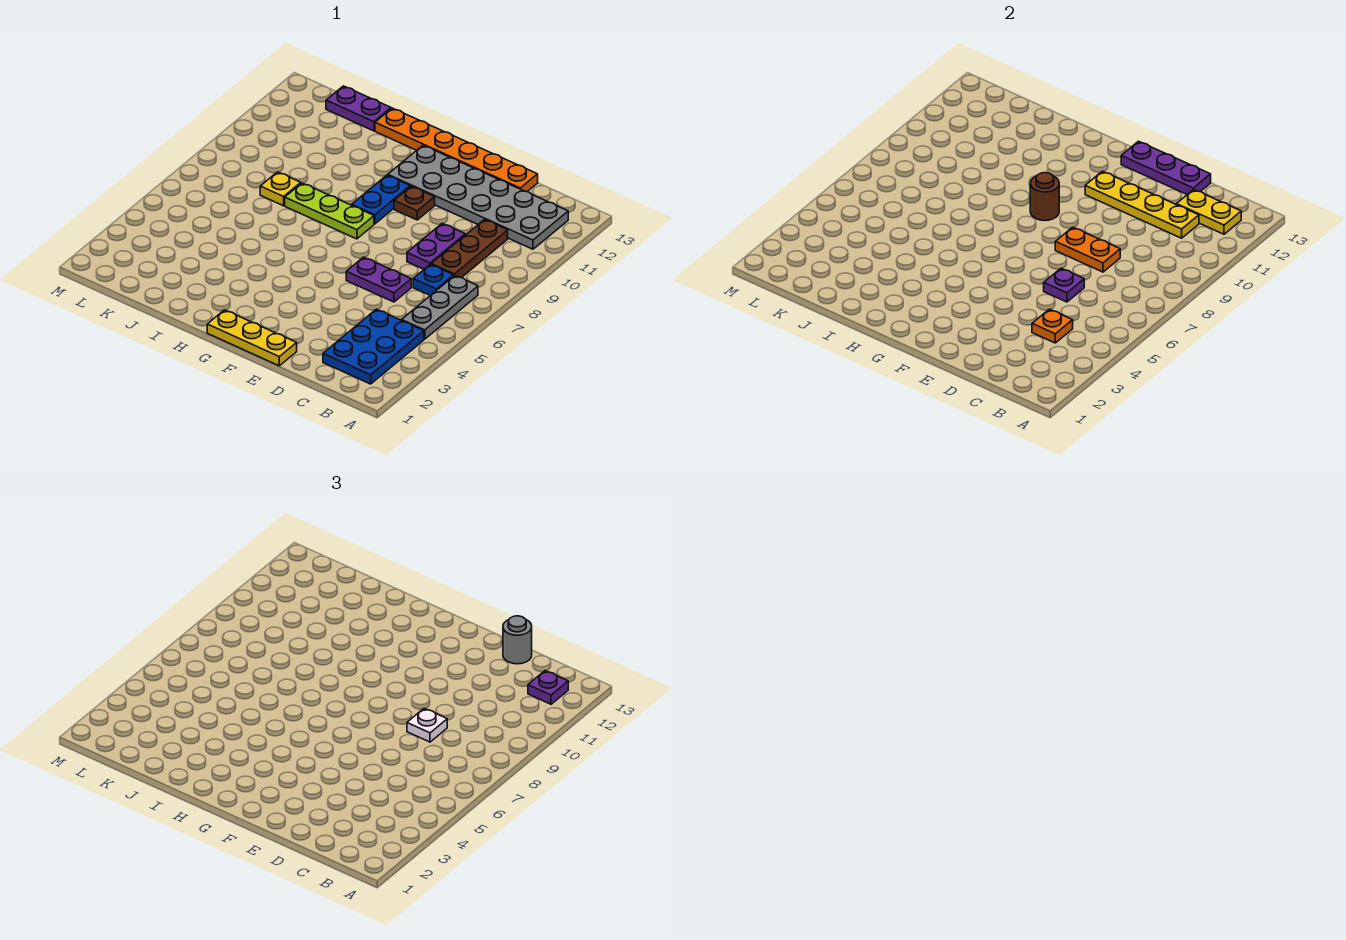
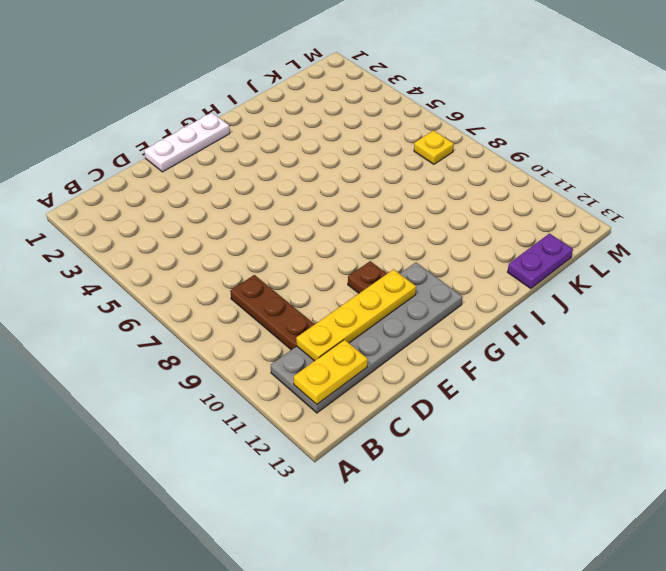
white plate E1:G1 level 1 -> yellow plate E1:G1 level 1
yellow plate L7 level 1 -> yellow plate J8 level 1
none -> blue plate B2:C4 level 1
none -> grey plate B5:B7 level 1
none -> blue plate C7 level 1

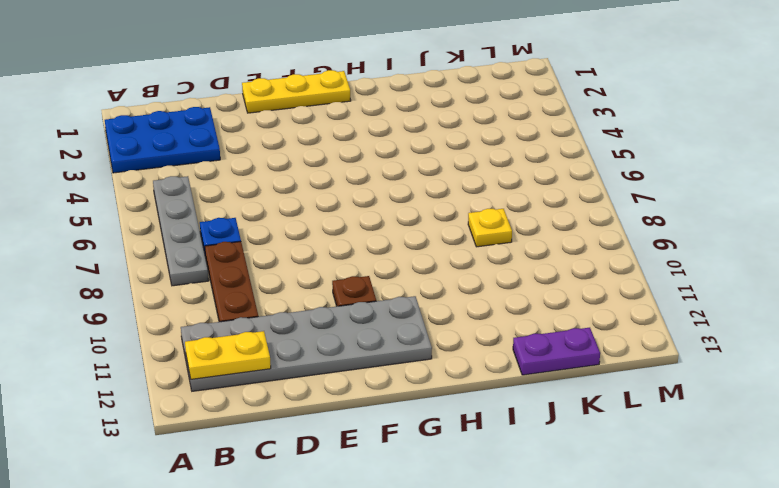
blue plate A2:C3 level 1 -> blue plate B2:C4 level 1
grey plate B5:B8 level 1 -> grey plate B5:B7 level 1
none -> purple plate D6:E6 level 1
none -> purple plate D8:D9 level 1
none -> orange plate D13:I13 level 1

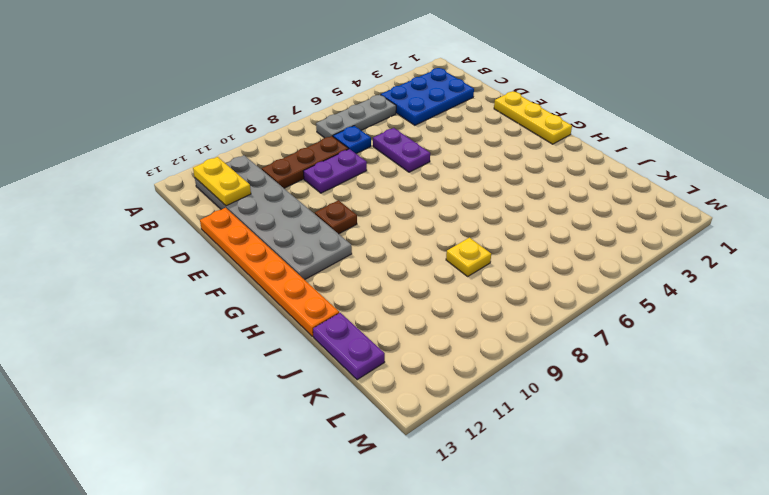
none -> lime plate G8:I8 level 1
none -> blue plate G9:G10 level 1
none -> orange plate C4 level 2

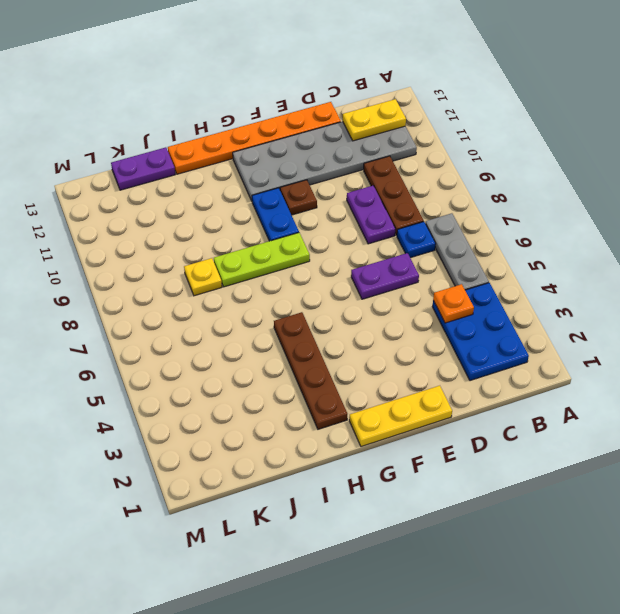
brown plate H2:H5 level 1 -> none
none -> yellow plate C11:F11 level 2
none -> purple plate D6 level 2
none -> orange plate D8:E8 level 2

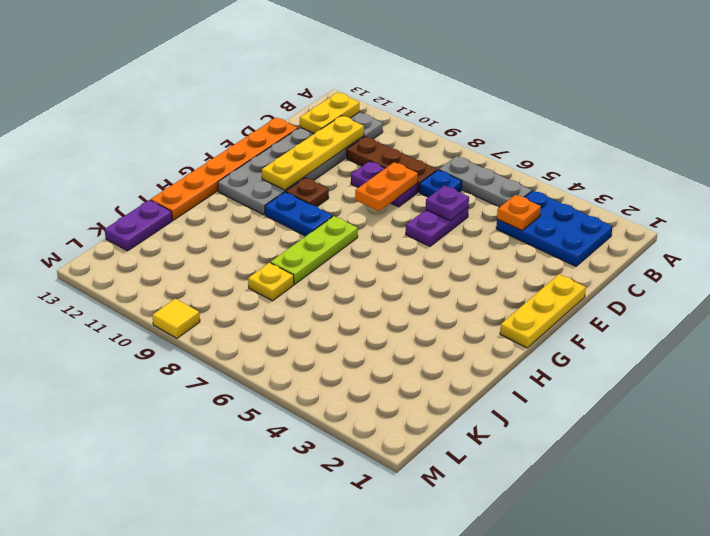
yellow tile M9 level 1 -> none
none -> purple plate D13:F13 level 2
none -> brown round brick G9 level 2
none -> purple plate B12 level 3

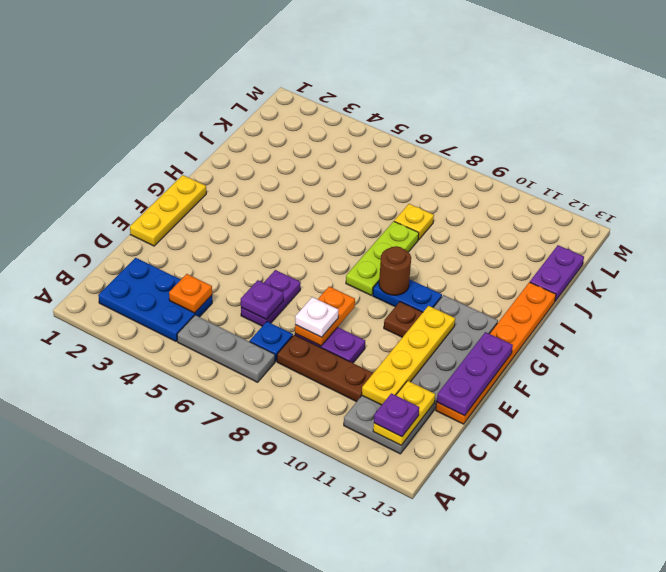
none -> grey round brick D13 level 3

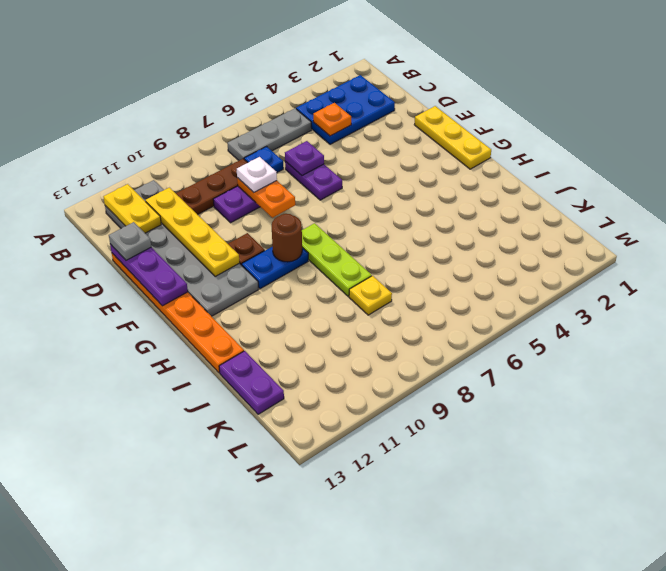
grey plate D13 level 3 -> grey round brick D13 level 3
none -> purple plate B12 level 3

